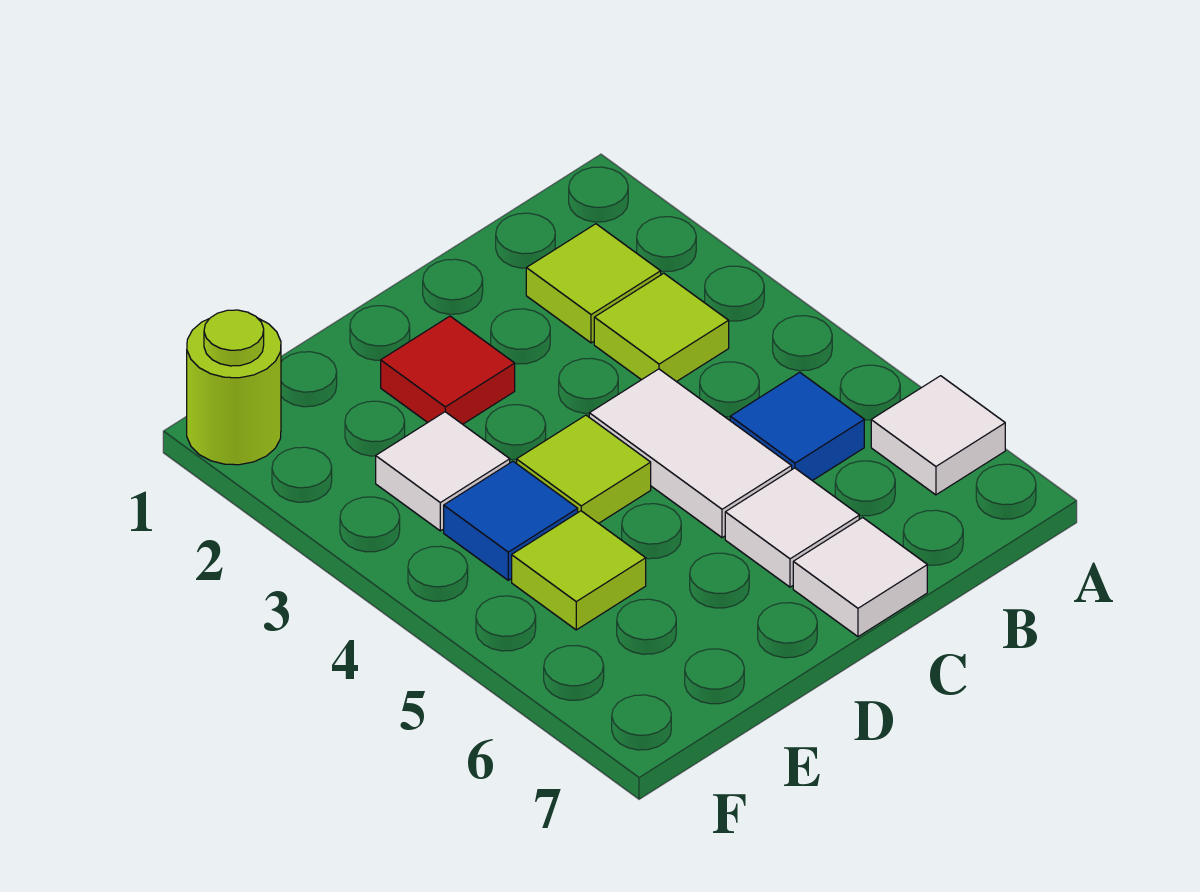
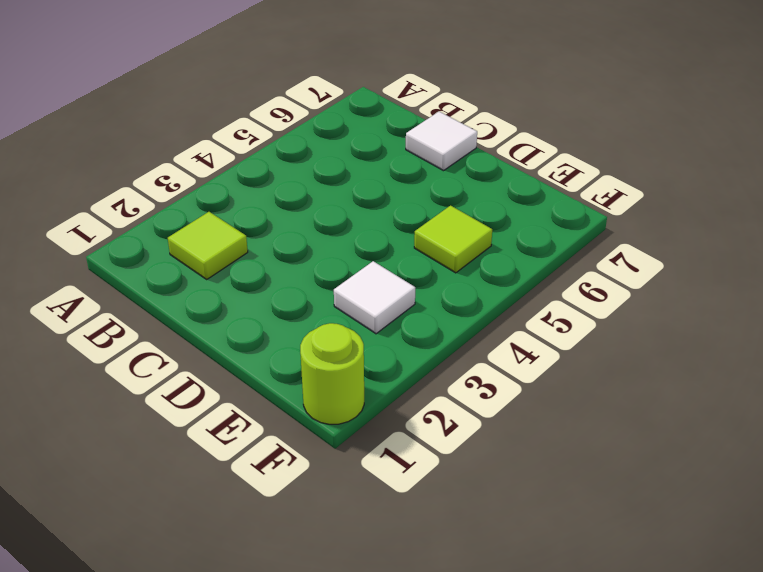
none -> white tile A6 level 1
none -> lime tile B3 level 1
none -> blue tile B5 level 1

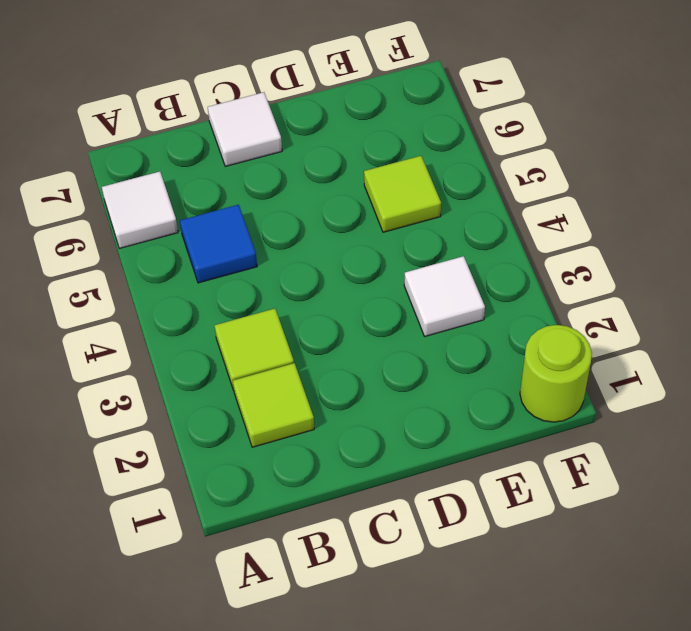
none -> white tile C4:C5 level 1
none -> white tile C6 level 1
none -> red tile D2 level 1

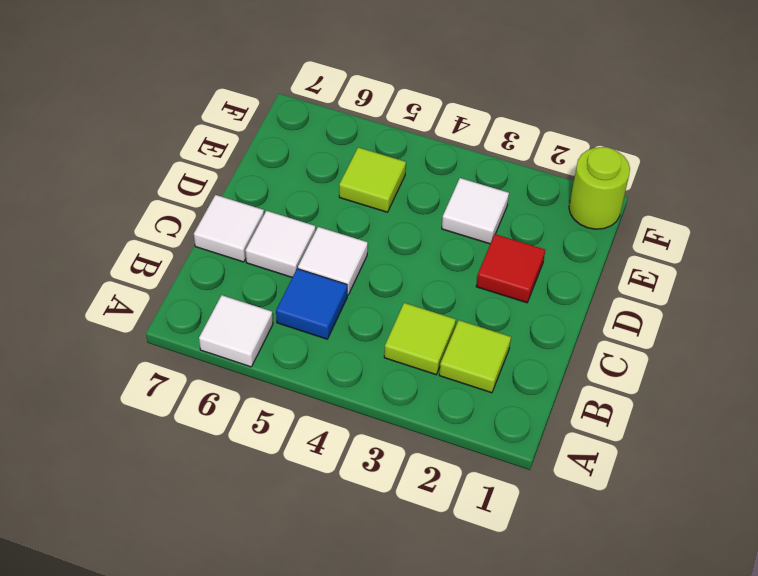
white tile C5 level 1 -> white tile C4:C5 level 1
none -> lime tile D4 level 1
none -> blue tile E4 level 1

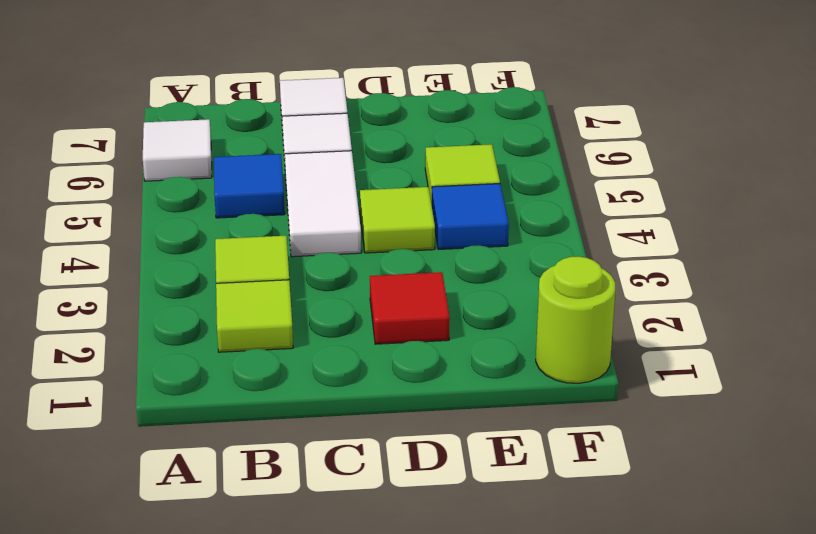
none -> white tile E3 level 1

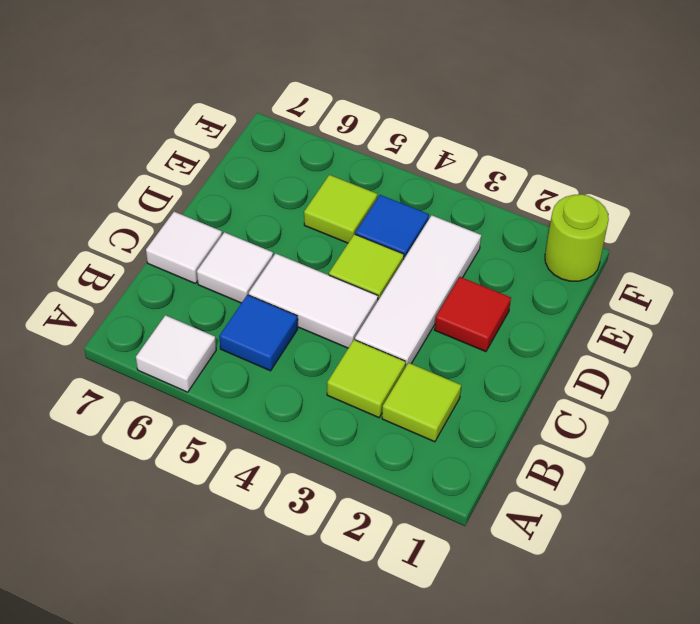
white tile C3:E3 level 1 -> white tile E3 level 1

